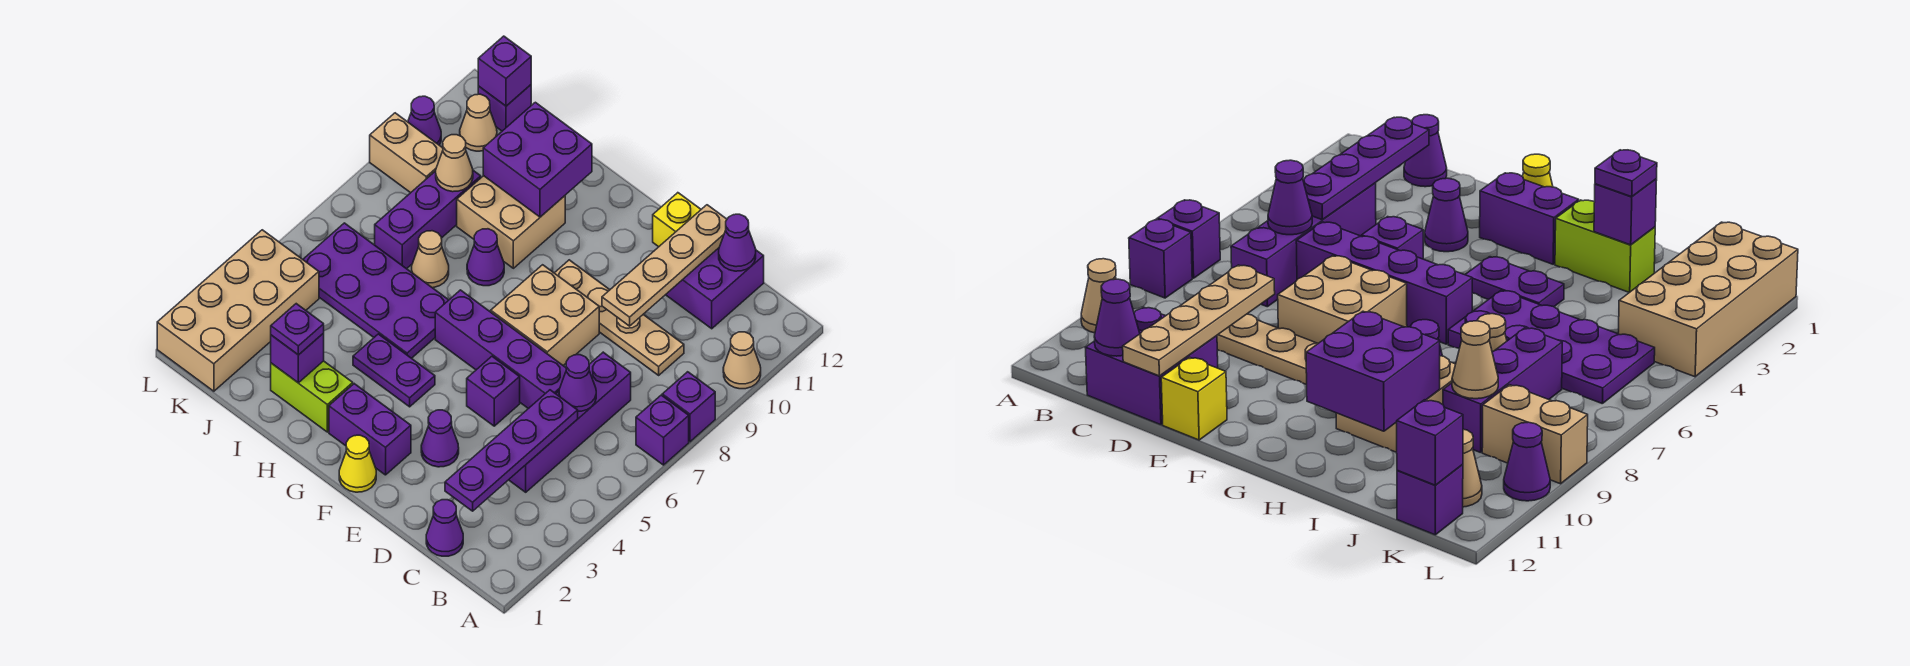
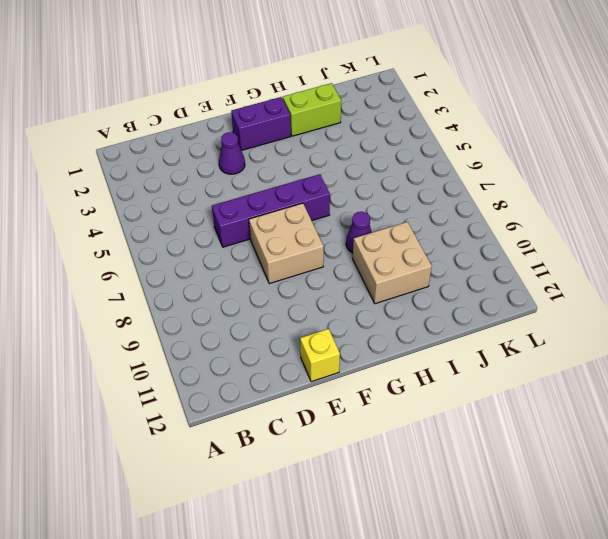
none -> purple brick A7 level 1
none -> purple brick A8 level 1
none -> tan cone A10 level 1
none -> purple cone C1 level 1

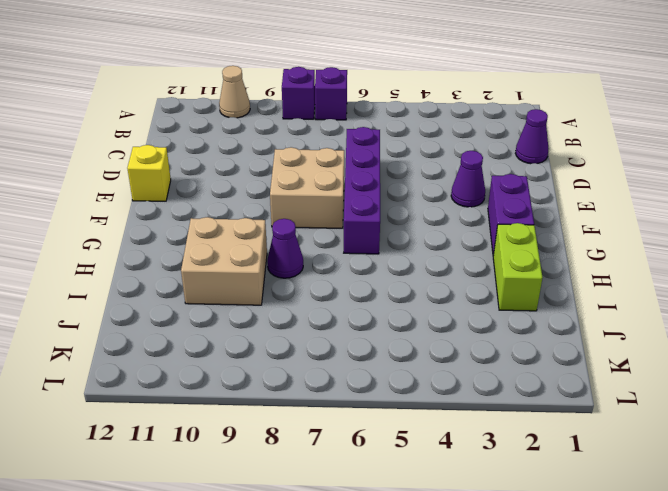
none -> purple brick C4:C7 level 1
none -> tan plate C9:F9 level 1
none -> purple brick C11:D12 level 1
none -> purple brick E5 level 1

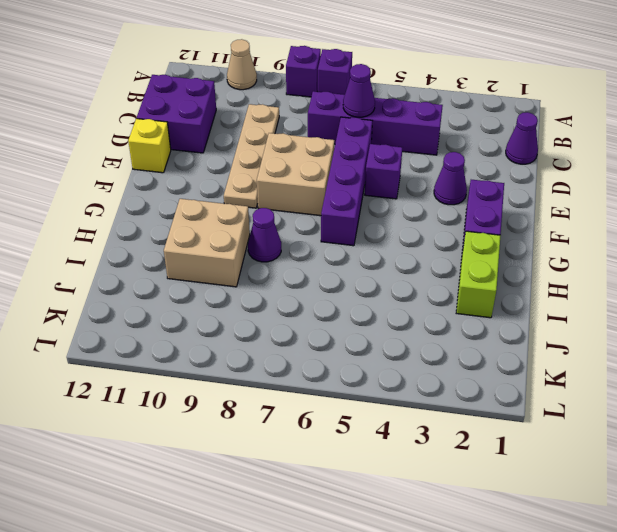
none -> yellow cone F1 level 1
none -> purple plate G4:H4 level 1
none -> purple plate H5:K6 level 1
none -> tan cone I7 level 1

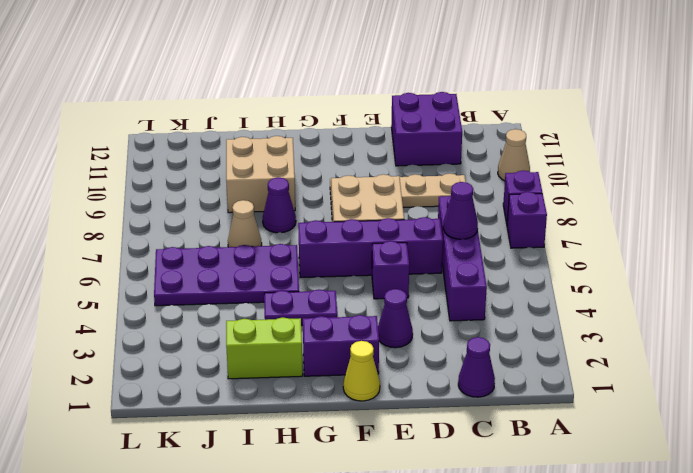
none -> yellow brick E12 level 1
none -> purple brick J7:J9 level 1
none -> tan brick K1:L4 level 1
none -> tan brick K9:L9 level 1

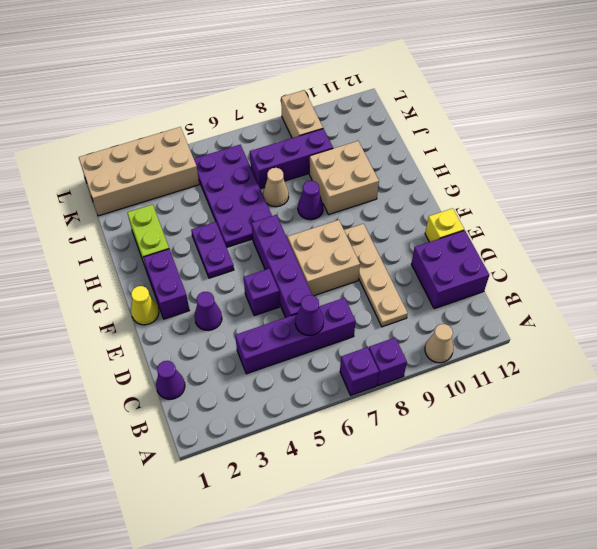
none -> tan cone K11 level 1
none -> purple brick K12 level 1
none -> purple cone L10 level 1
none -> purple plate C2:C5 level 2

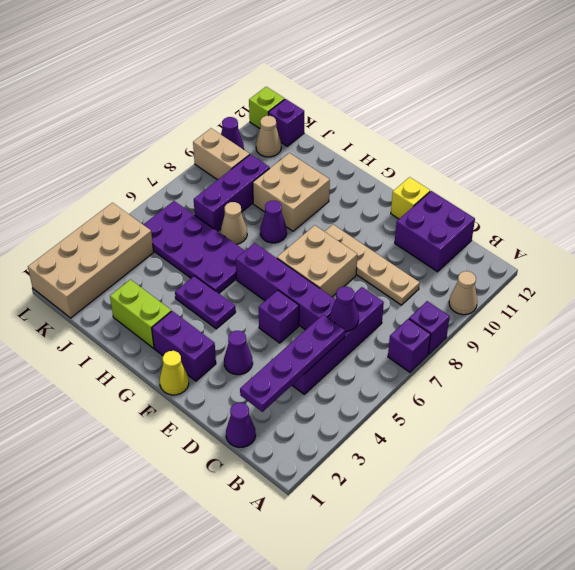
lime brick L12 level 1 -> none
none -> purple cone C12 level 2
none -> tan plate D9:D12 level 2
none -> purple brick H10:I11 level 2
none -> purple brick I2 level 2

